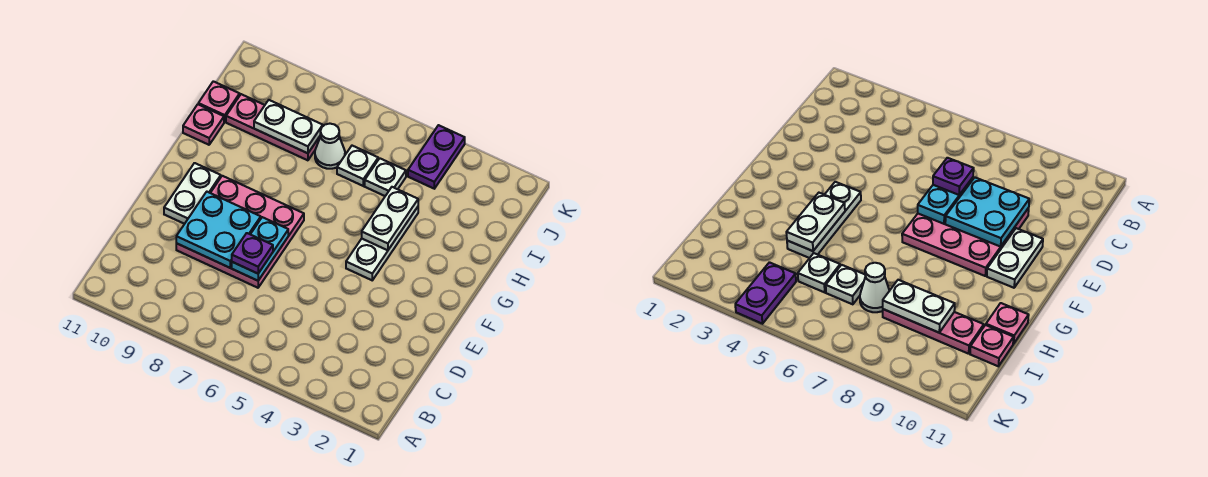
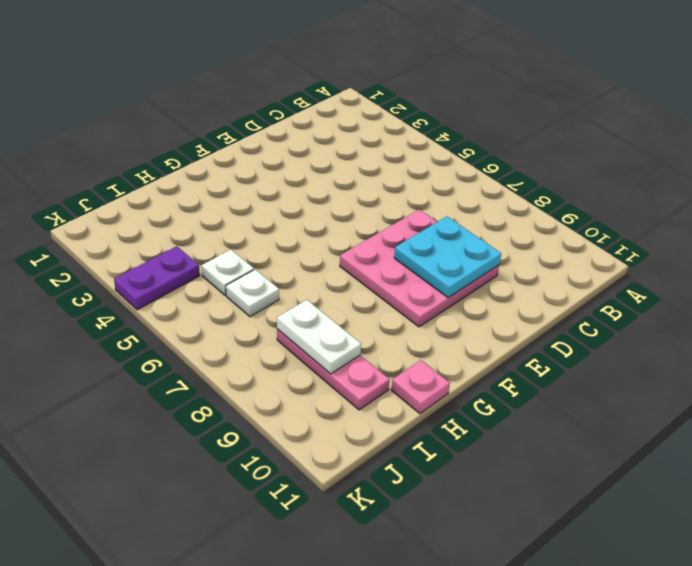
none -> white plate E10:F10 level 1
none -> white plate F4:H4 level 1
none -> white cone I7 level 1

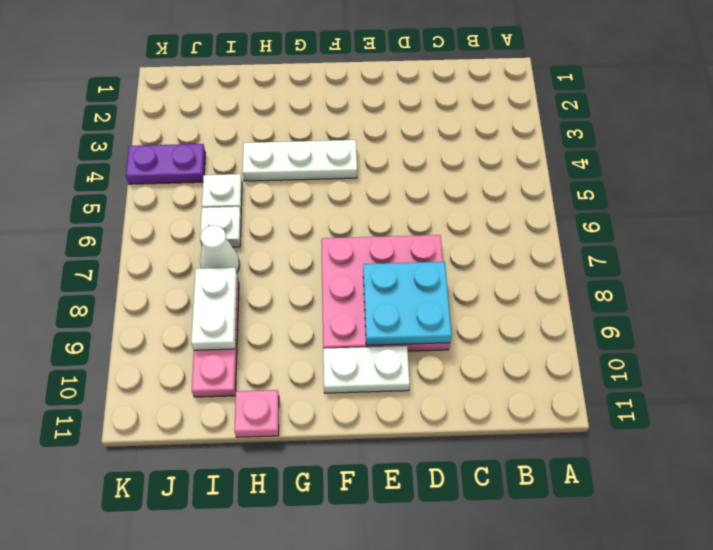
none -> pink plate I11 level 1
none -> cyan plate D7:E7 level 2
none -> white plate G4:H4 level 2

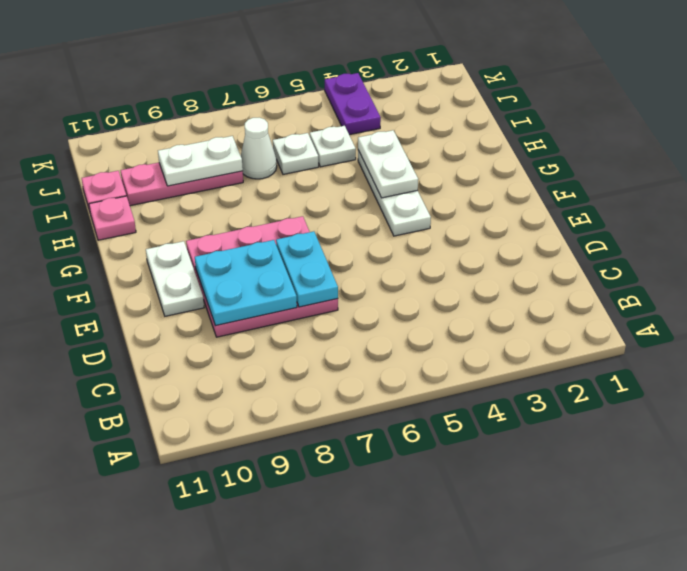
none -> purple plate D7 level 3

